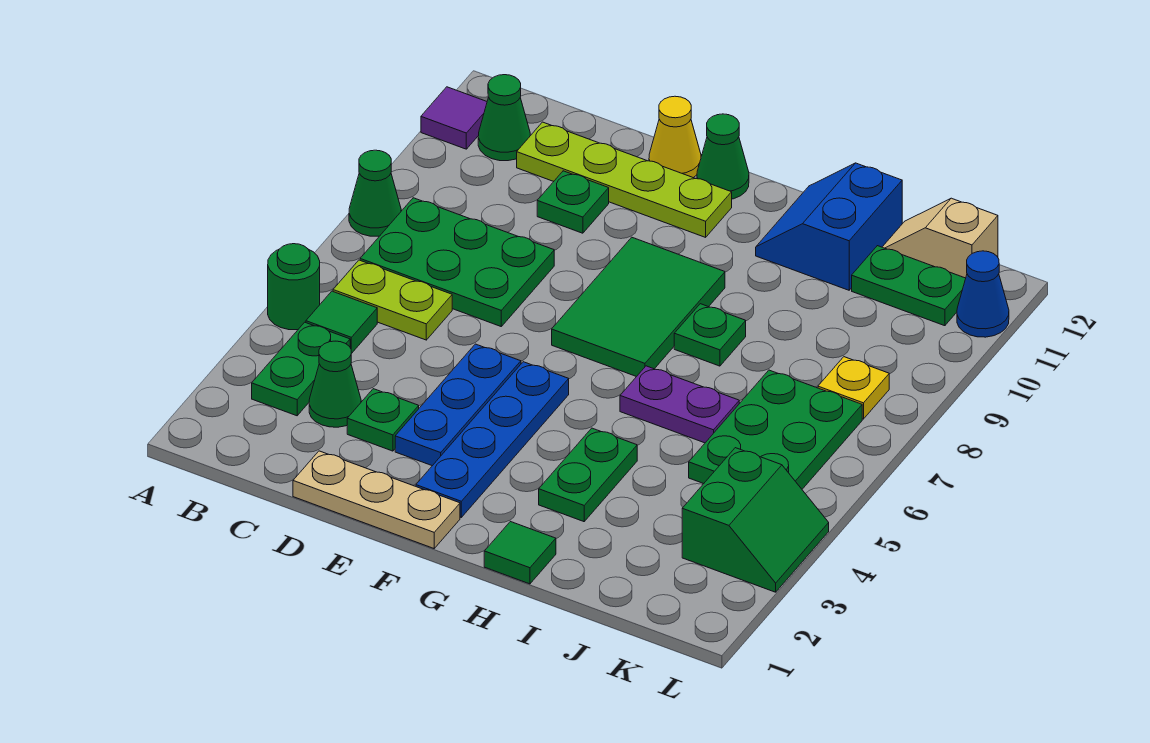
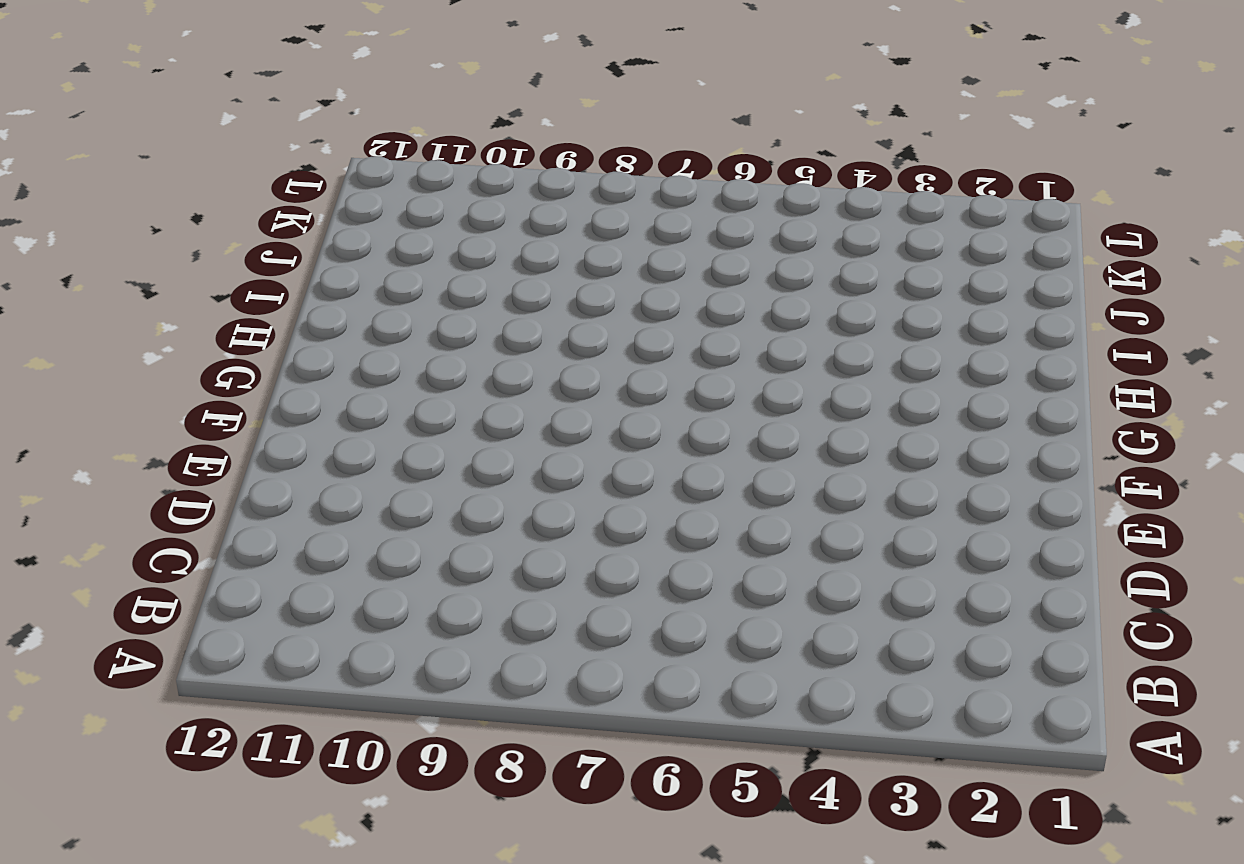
none -> green round brick A5 level 1
none -> green cone A8 level 1
none -> purple tile A11 level 1

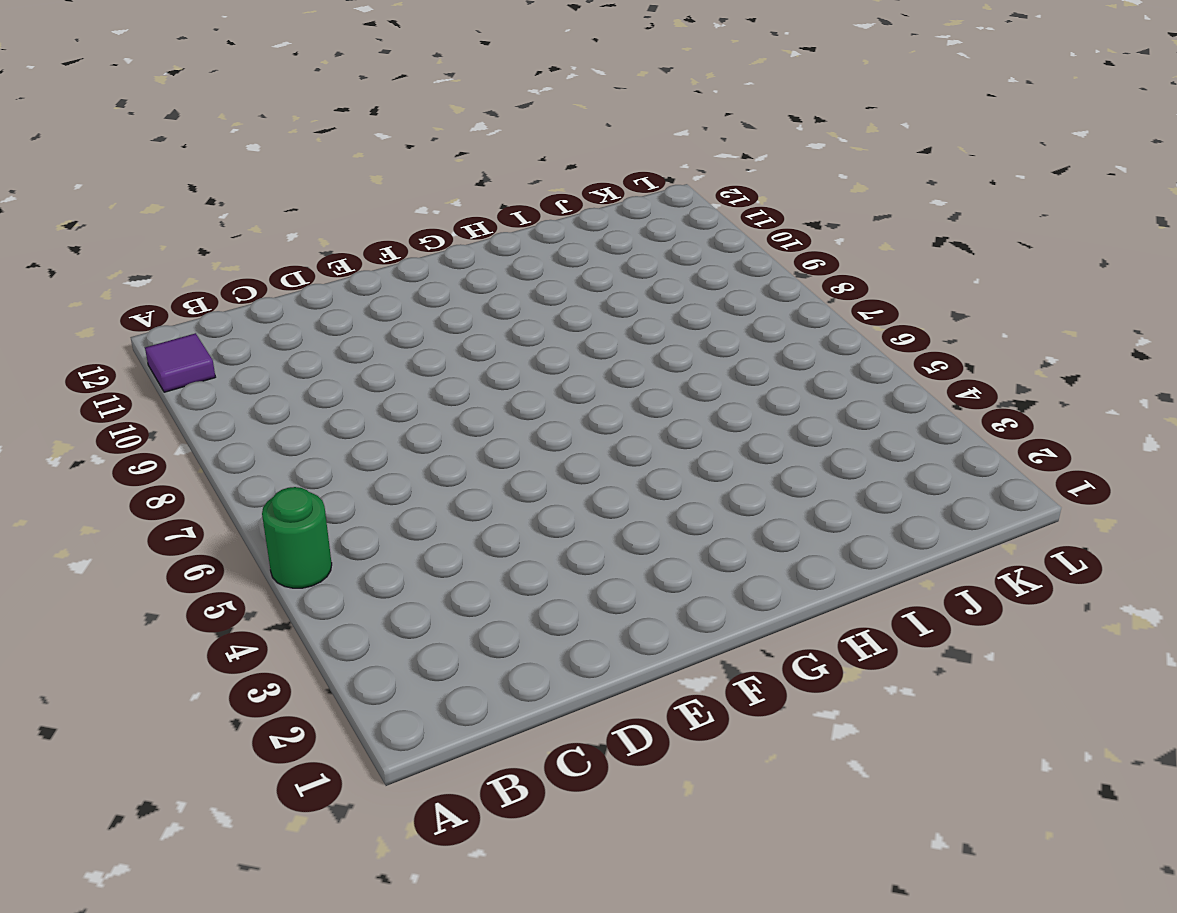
none -> green cone A8 level 1
none -> green plate B3:B4 level 1
none -> green tile B5 level 1

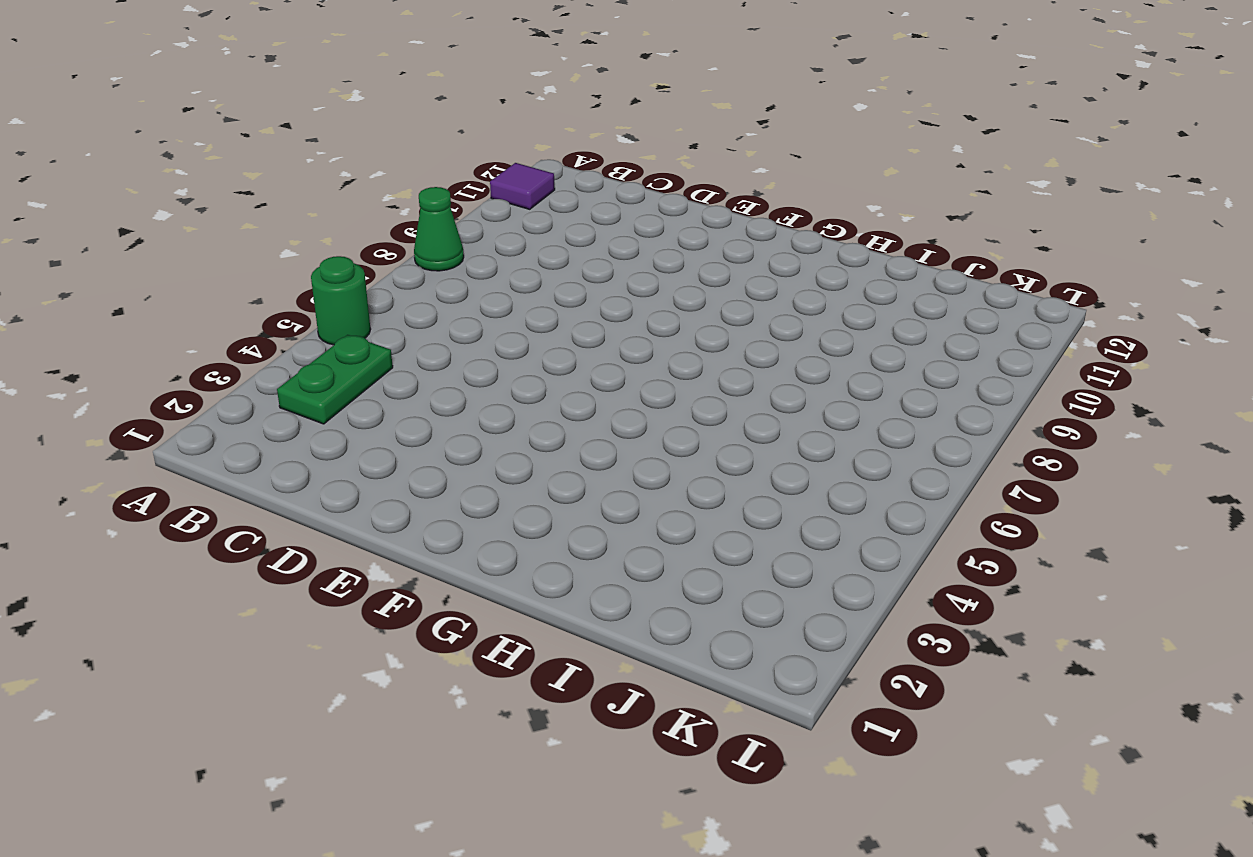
none -> green tile B5 level 1
none -> lime plate B6:C6 level 1
none -> green plate B7:D8 level 1

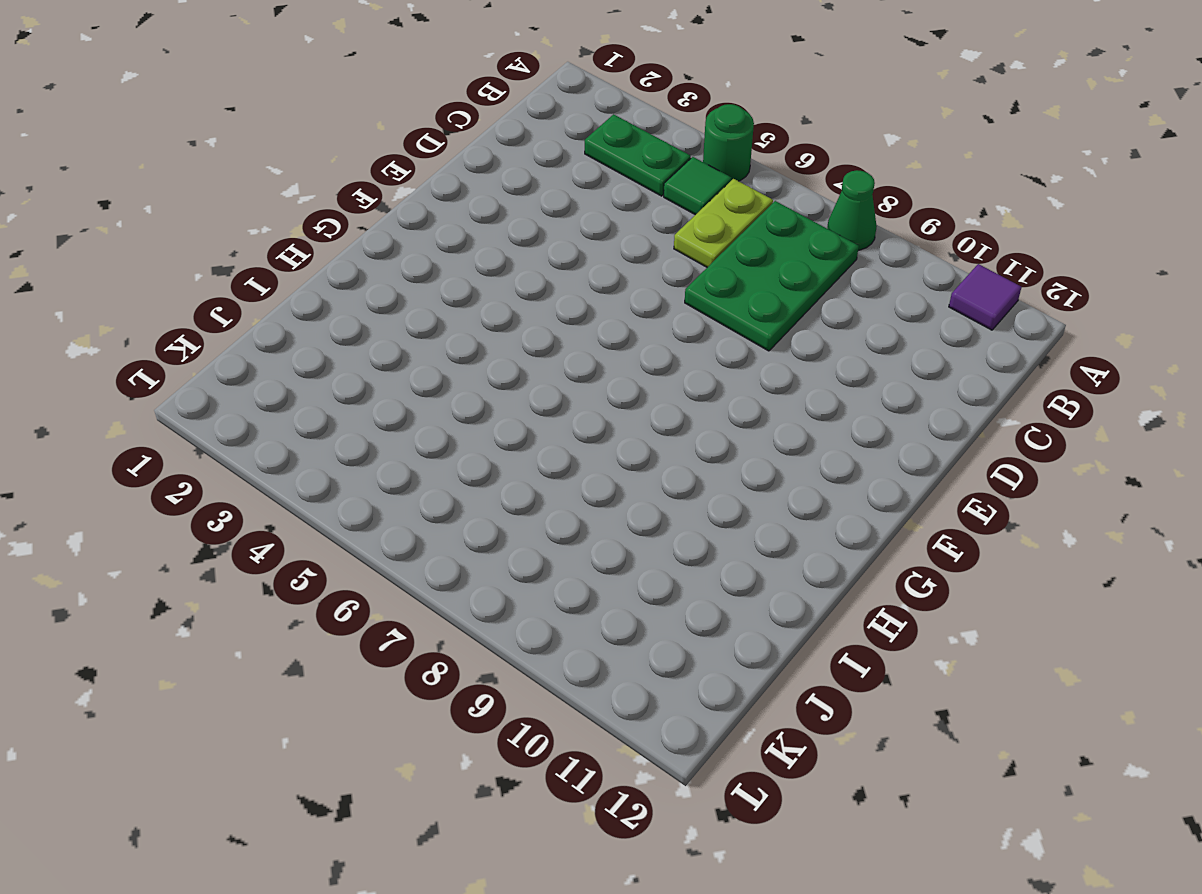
none -> green cone B11 level 1
none -> green cone C3 level 1
none -> lime plate C11:F11 level 1

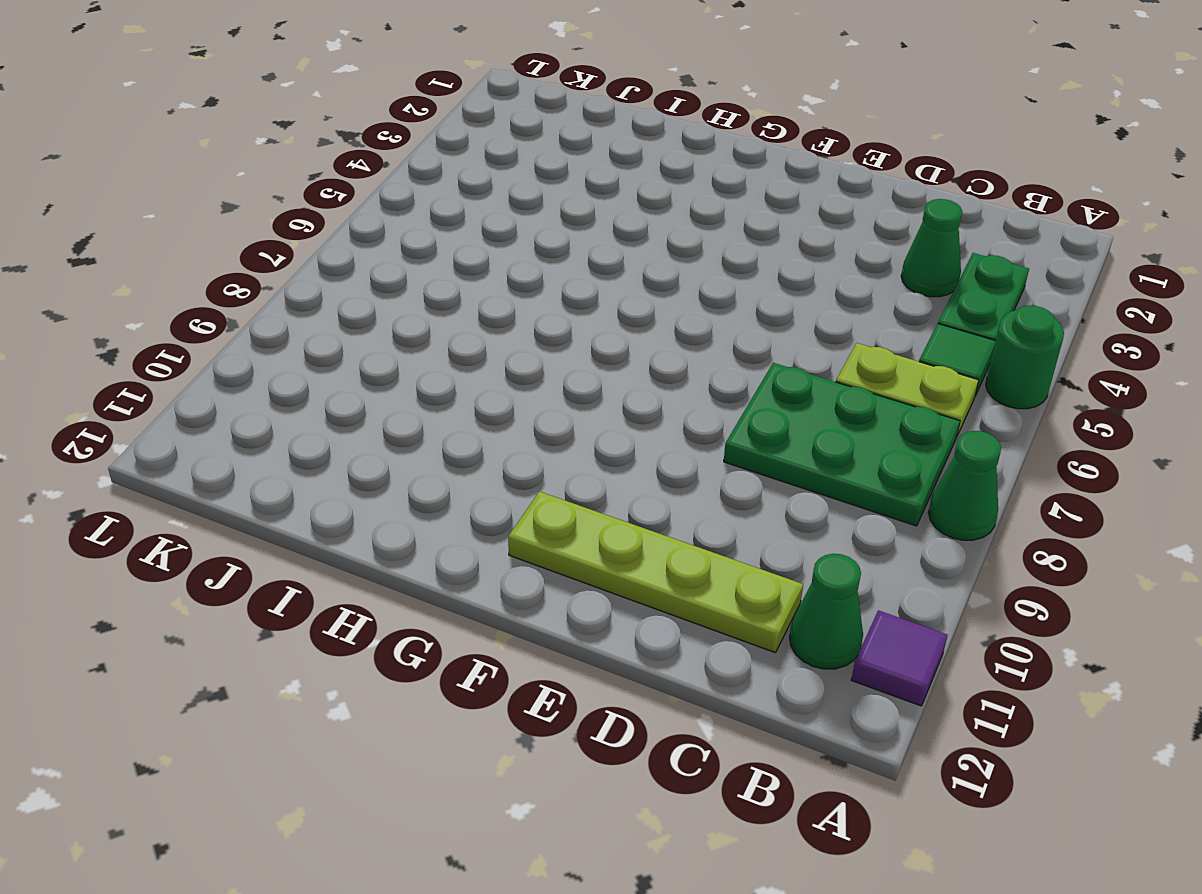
none -> tan plate D1:F1 level 1
none -> green plate D3 level 1
none -> green plate D10 level 1

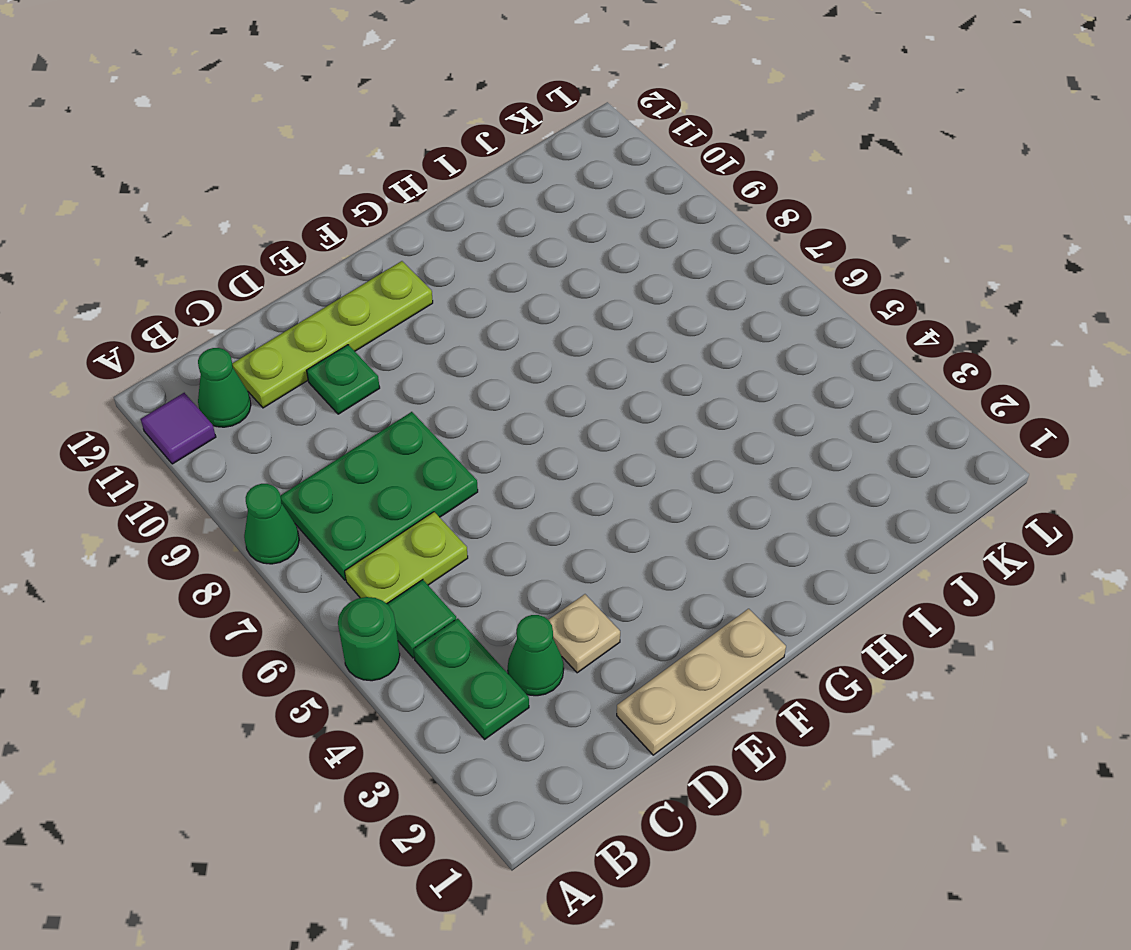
tan plate D3 level 1 -> green plate D3 level 1
none -> blue plate E3:E5 level 1
none -> yellow cone E12 level 1
none -> blue plate F2:F5 level 1

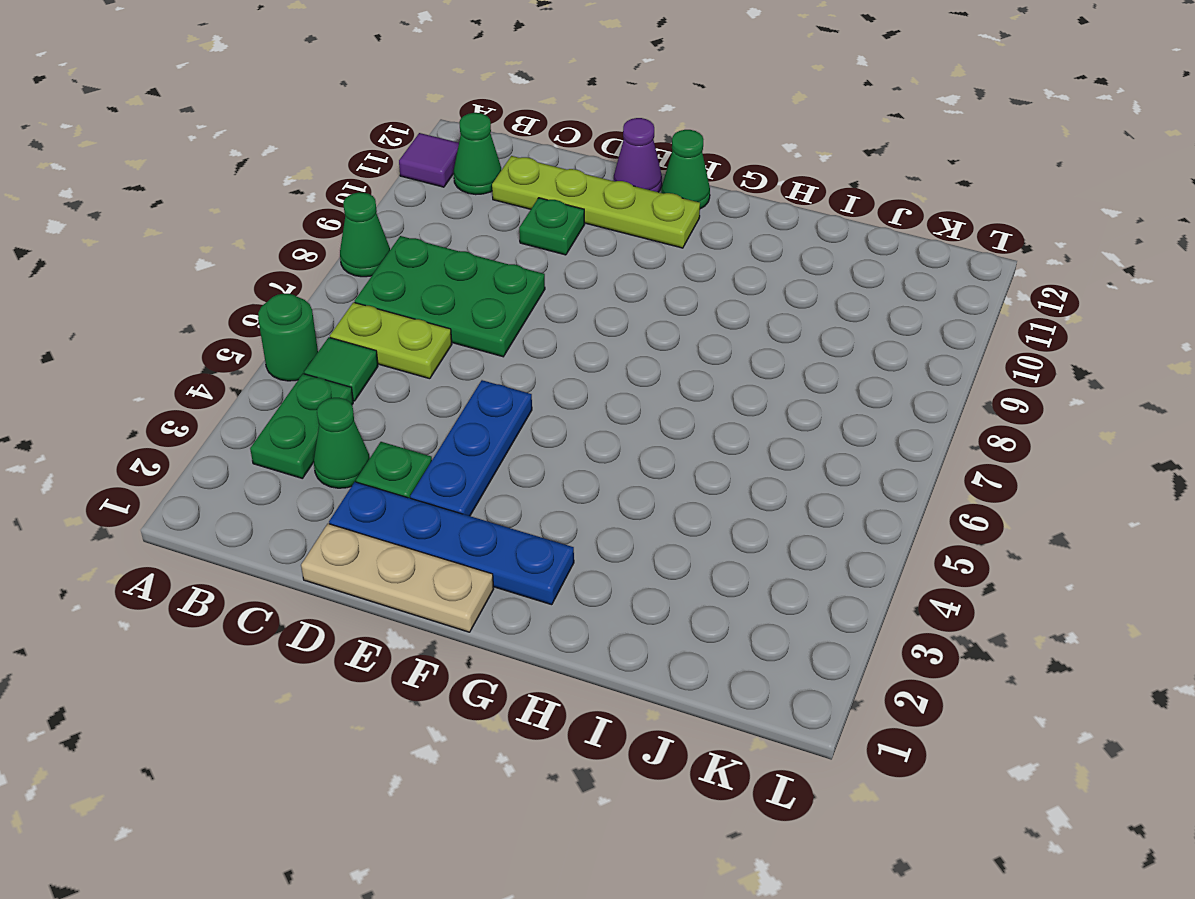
blue plate D2:G2 level 1 -> blue plate F2:F5 level 1
purple cone E12 level 1 -> yellow cone E12 level 1
none -> green tile F7:G9 level 1
none -> green tile H1 level 1
none -> green plate H3:H4 level 1

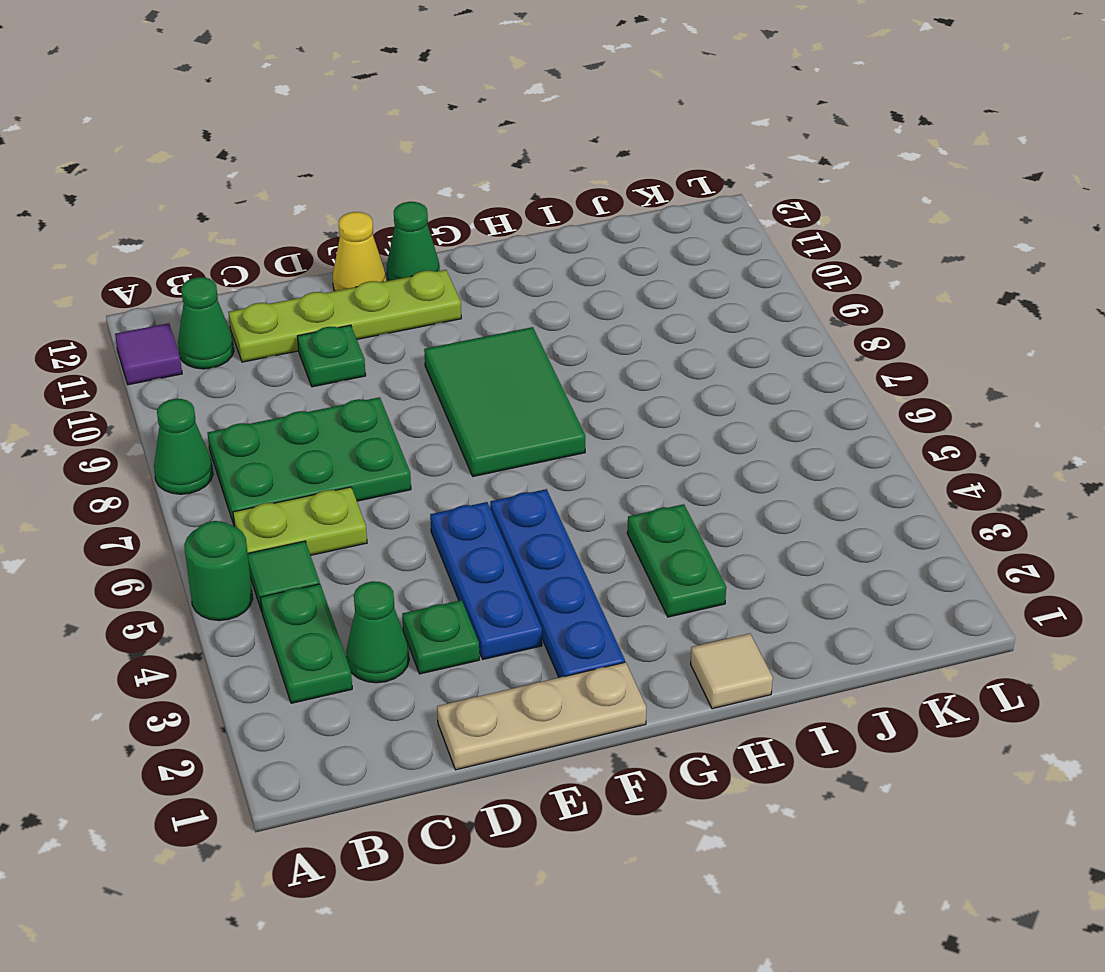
tan tile H1 level 1 -> green tile H1 level 1
none -> purple plate H6:I6 level 1
none -> green plate H8 level 1
none -> blue slope H11:I12 level 1 top I

